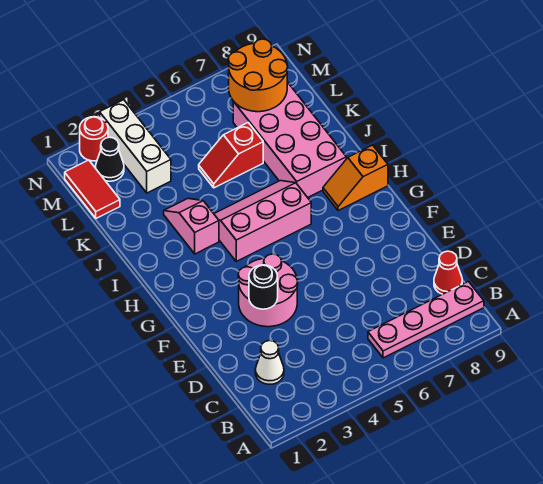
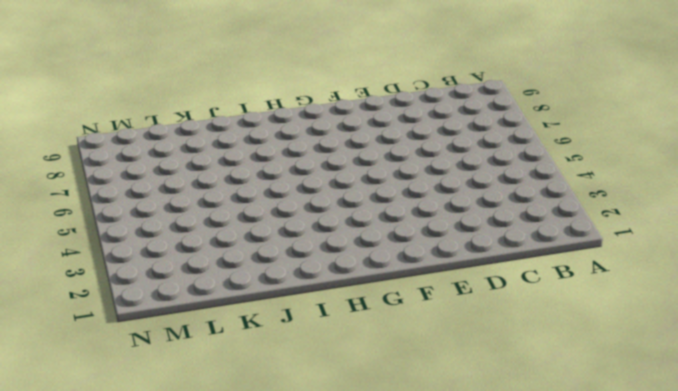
none -> pink plate B6:B9 level 1
none -> white cone C2 level 1
none -> red cone C9 level 1

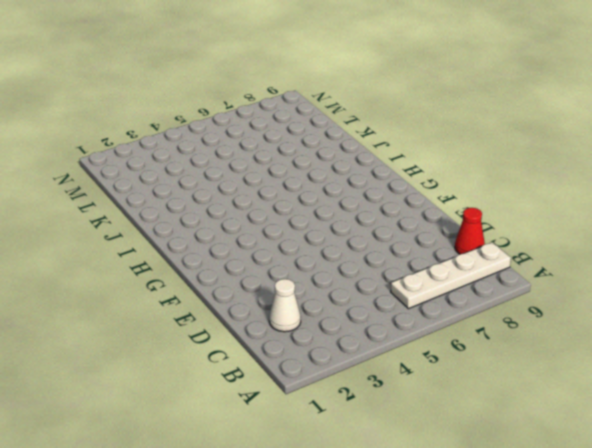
white plate B6:B9 level 1 -> pink plate B6:B9 level 1
none -> pink round brick E3:F4 level 1
none -> pink slope H4:I6 level 1 top H
none -> orange slope H8:H9 level 1 top 9

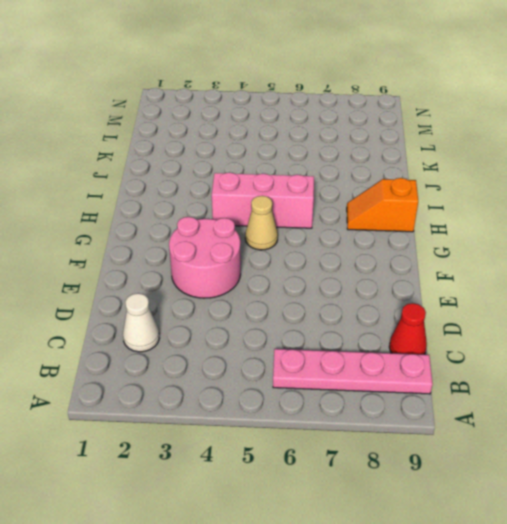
tan cone G5 level 1 -> none
none -> pink slope I3:J3 level 1 top I
none -> pink brick I7:L8 level 1
none -> red slope K5:K6 level 1 top 6

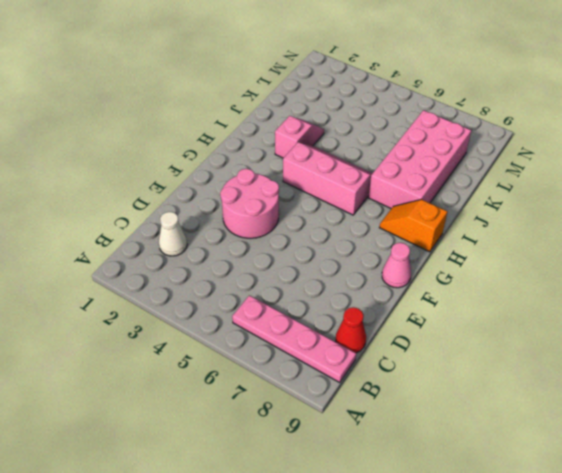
pink cone F9 level 1 -> none
none -> red slope K5:K6 level 1 top 6
none -> red tile L1:M1 level 1
none -> white brick L3:N3 level 1

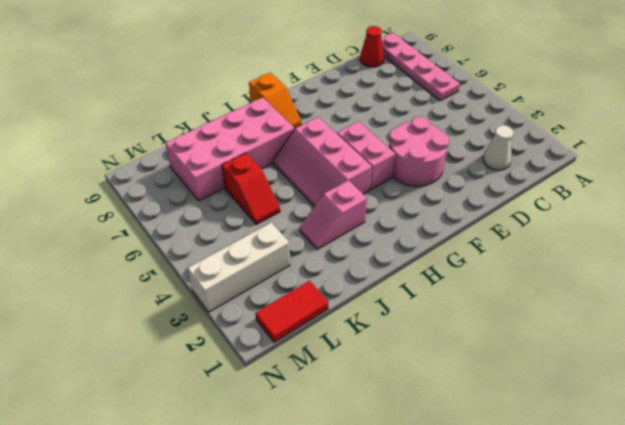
pink brick G4:G5 level 1 -> none
none -> black cone M2 level 1
none -> red round brick N2 level 1
none -> black round brick E3 level 2

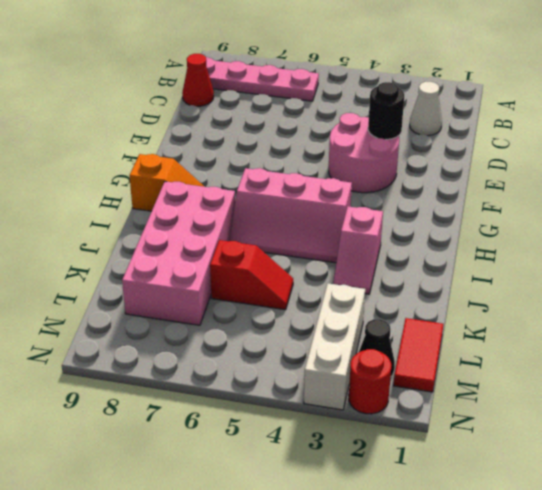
none -> orange round brick L7:M8 level 2

